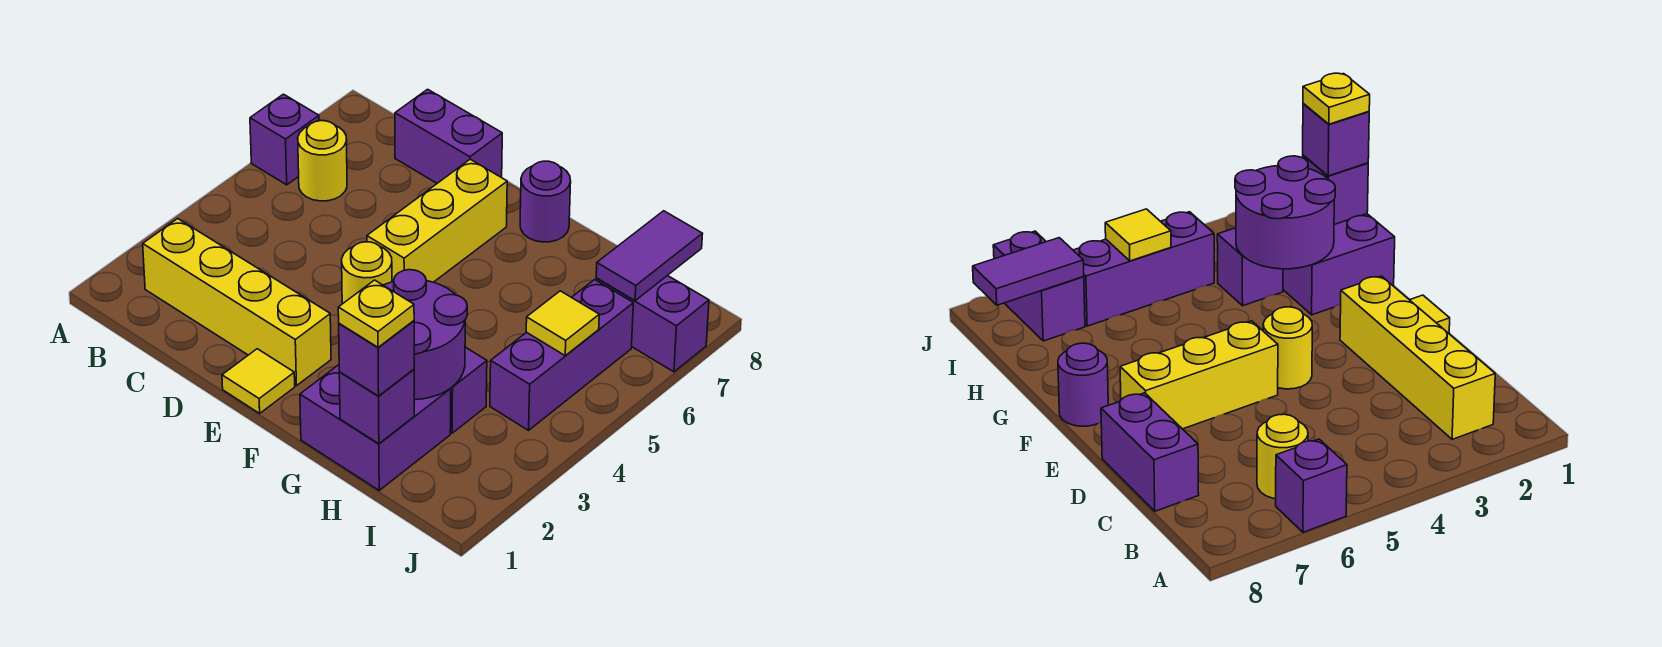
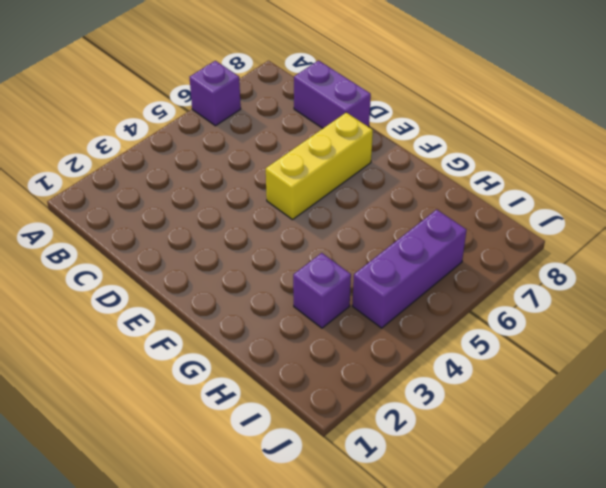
none -> yellow brick B2:E2 level 1
none -> yellow round brick B6 level 1
none -> yellow tile E1 level 1

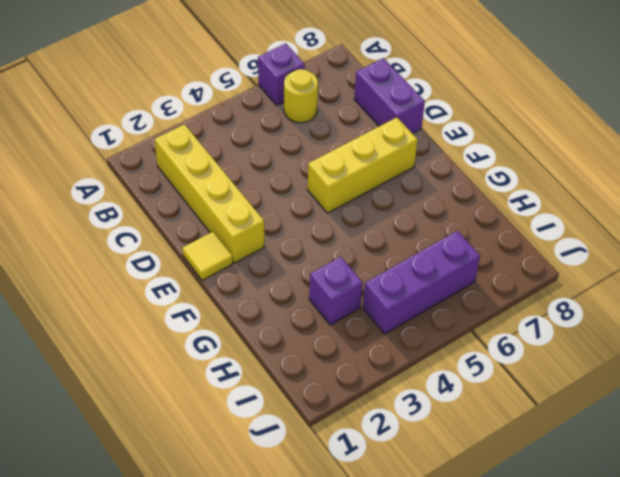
none -> yellow round brick E4 level 1
none -> purple round brick F8 level 1
none -> purple brick G1:H2 level 1

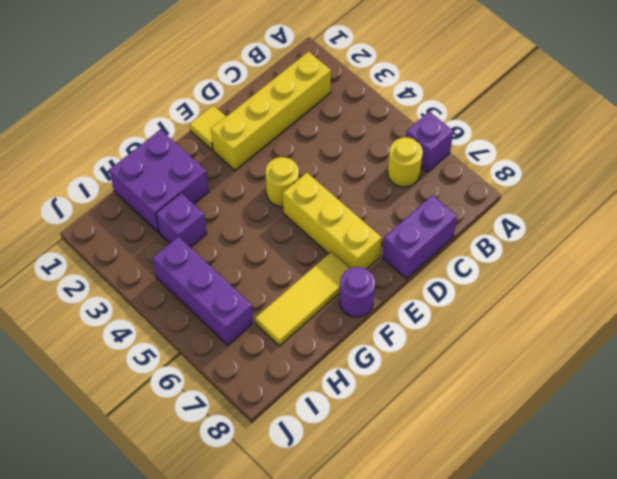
yellow tile F7:H7 level 1 -> none
none -> purple brick I7:J7 level 1
none -> purple round brick G2:H3 level 2
none -> purple brick H1 level 2

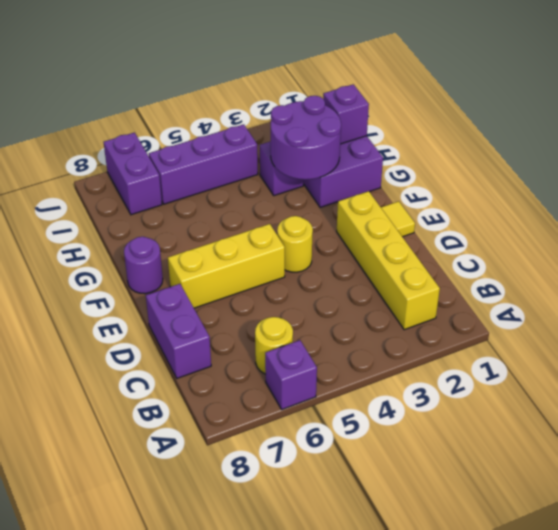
none -> yellow tile I5 level 2
none -> purple tile I7:I8 level 2
none -> purple brick H1 level 3

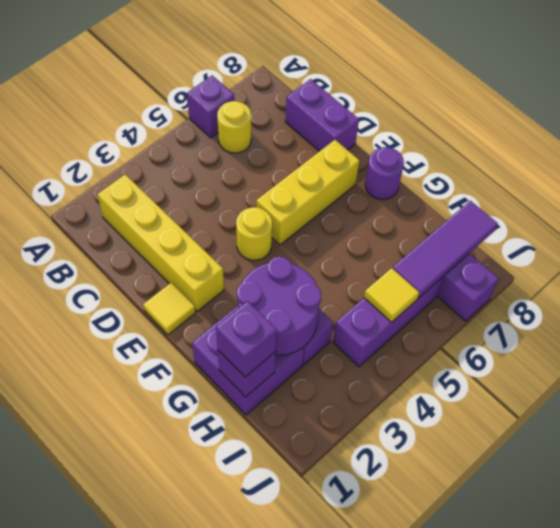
purple tile I6:I8 level 2 -> purple tile I7:I8 level 2
none -> yellow plate H1 level 4

